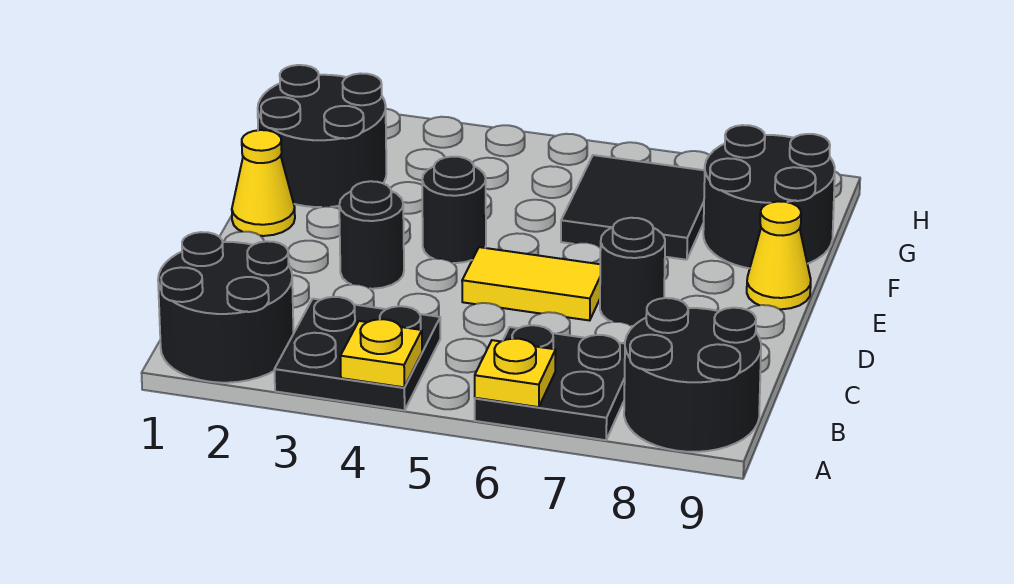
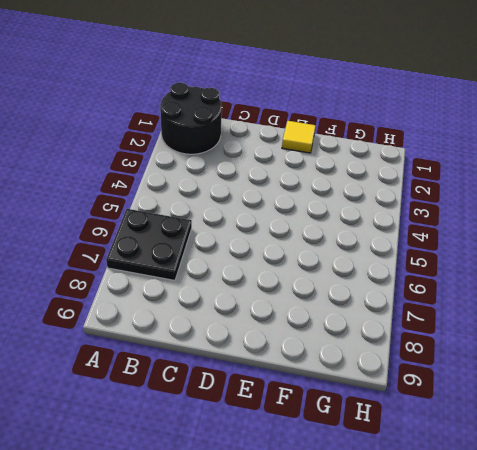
yellow tile E1 level 1 -> yellow cone E1 level 1
none -> black plate A3:B4 level 1
none -> black round brick A8:B9 level 1
none -> black round brick D3 level 1

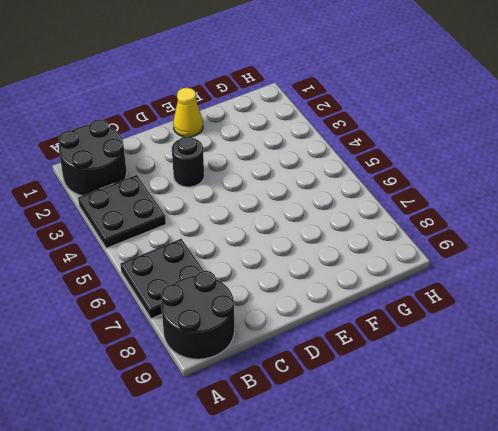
none -> yellow tile D5:D6 level 1
none -> black round brick D7 level 1
none -> black round brick E4 level 1

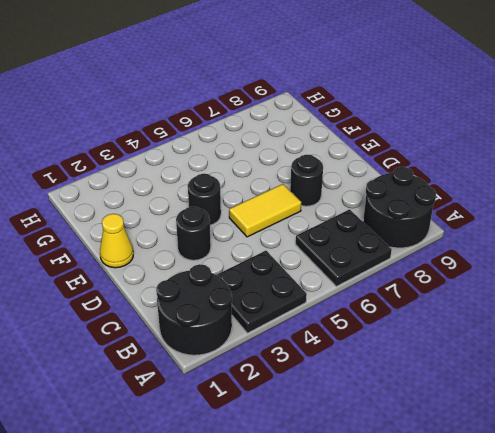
none -> yellow cone E9 level 1
none -> black round brick F1:G2 level 1
none -> black tile F6:G7 level 1

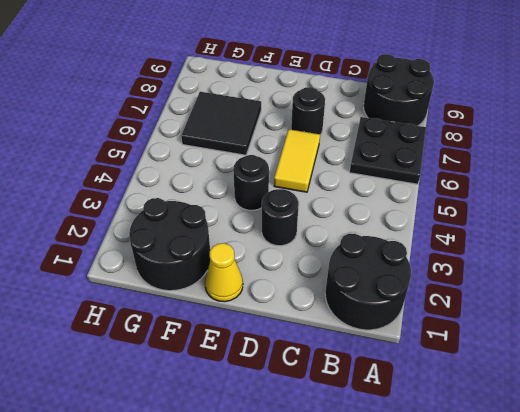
none -> black plate A3:B4 level 1
none -> yellow cone E9 level 1
none -> black round brick F8:G9 level 1

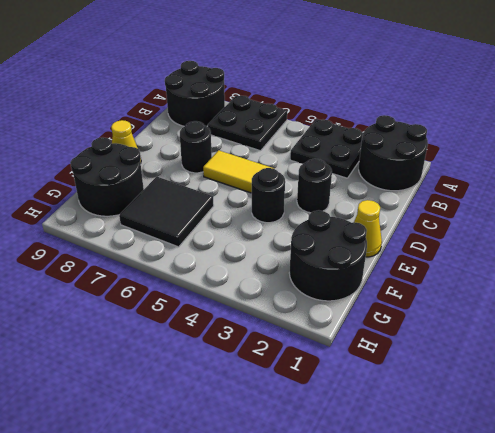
none -> yellow plate A4 level 2
none -> yellow plate A6 level 2

